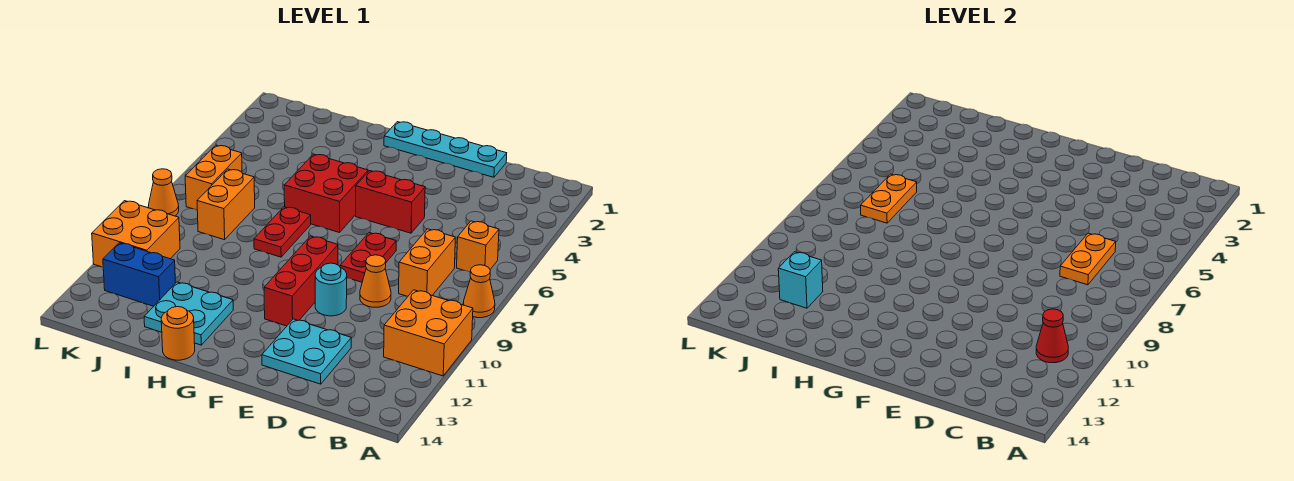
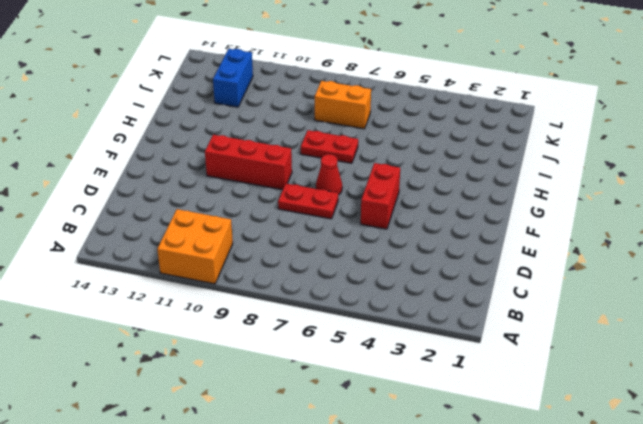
red cone F7 level 1 -> red cone B11 level 2
none -> orange cone A8 level 1
none -> orange brick B6 level 1
none -> orange brick C7:C8 level 1

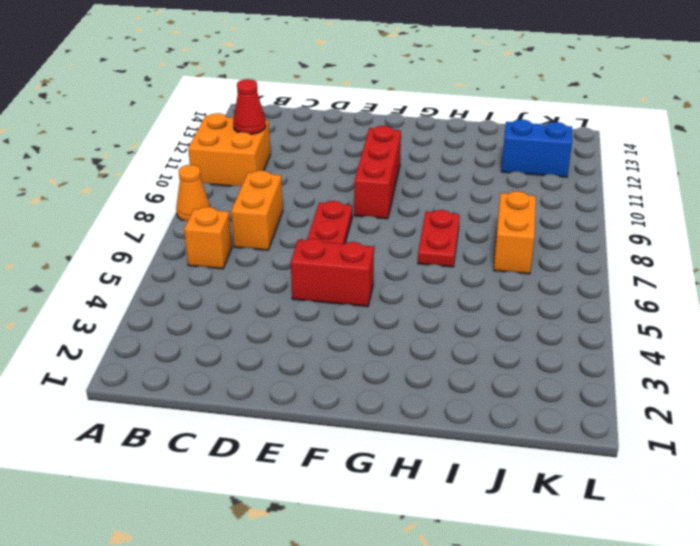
none -> cyan plate D1:G1 level 1
none -> orange cone D9 level 1
none -> cyan plate D12:E13 level 1

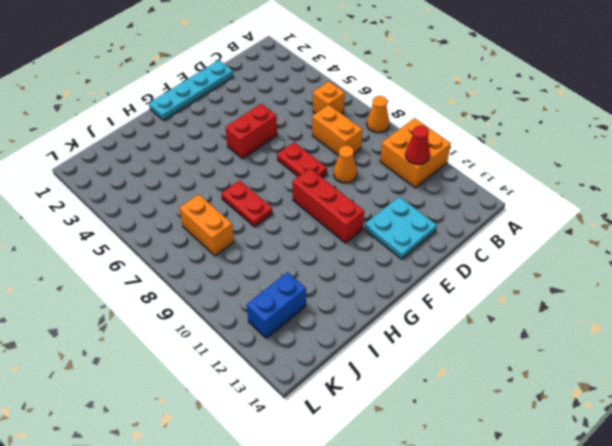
none -> cyan round brick E10 level 1
none -> red brick G5:H6 level 1
none -> cyan plate H12:I13 level 1

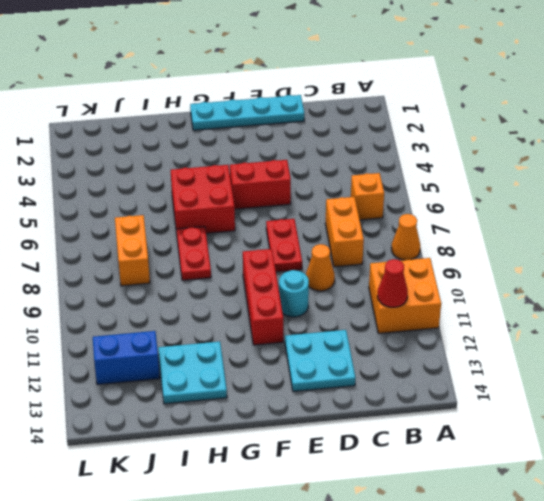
none -> orange round brick H14 level 1
none -> orange brick K6:K7 level 1
none -> orange brick K10:L11 level 1

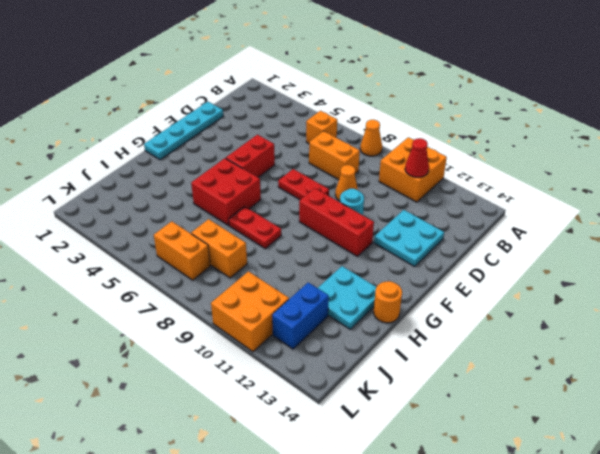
none -> orange cone L8 level 1
none -> orange plate C6:C7 level 2
none -> orange plate J6:J7 level 2

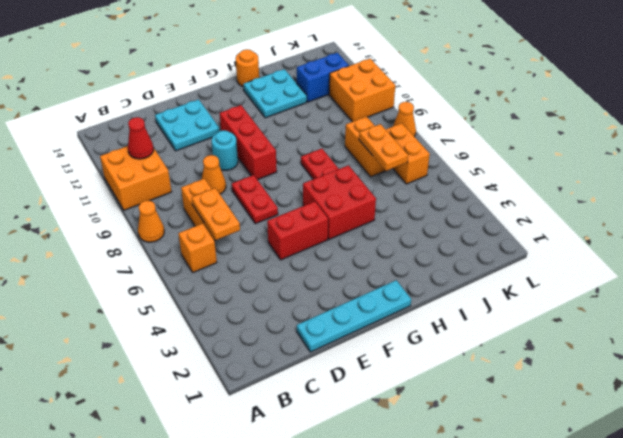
none -> cyan brick J12 level 2

